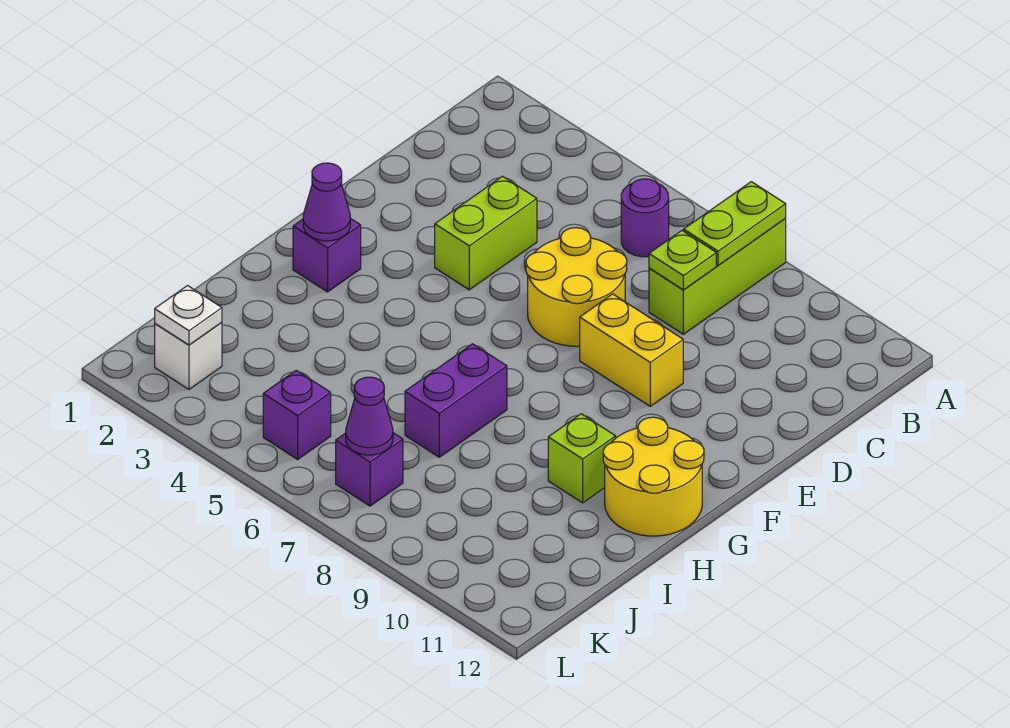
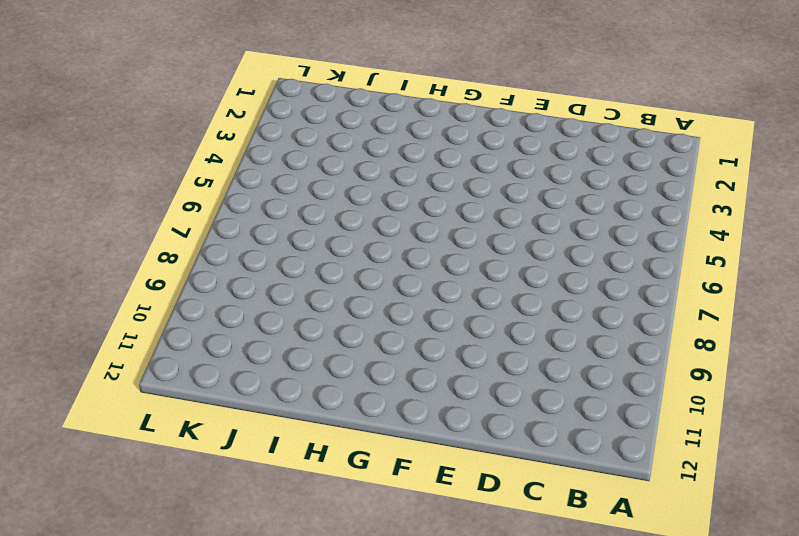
none -> lime brick A8:C8 level 1
none -> purple round brick B6 level 1
none -> lime brick D4:E4 level 1

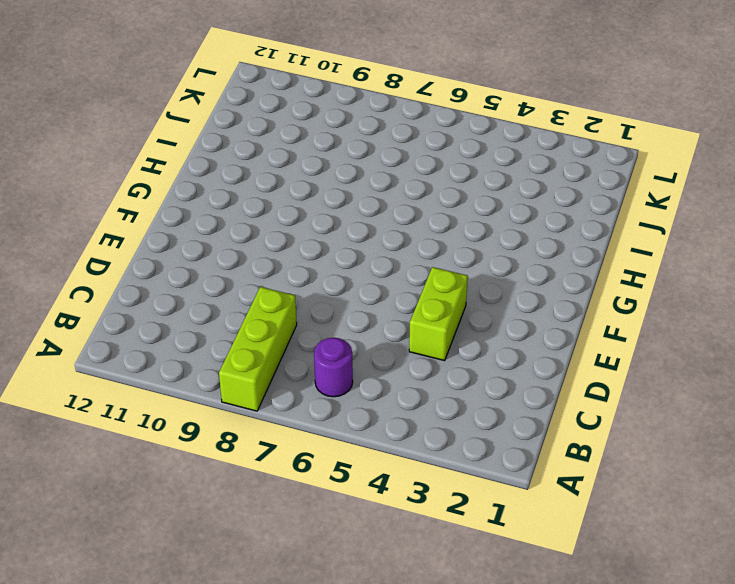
none -> yellow round brick D6:E7 level 1
none -> yellow brick E8:E9 level 1
none -> purple brick G2 level 1

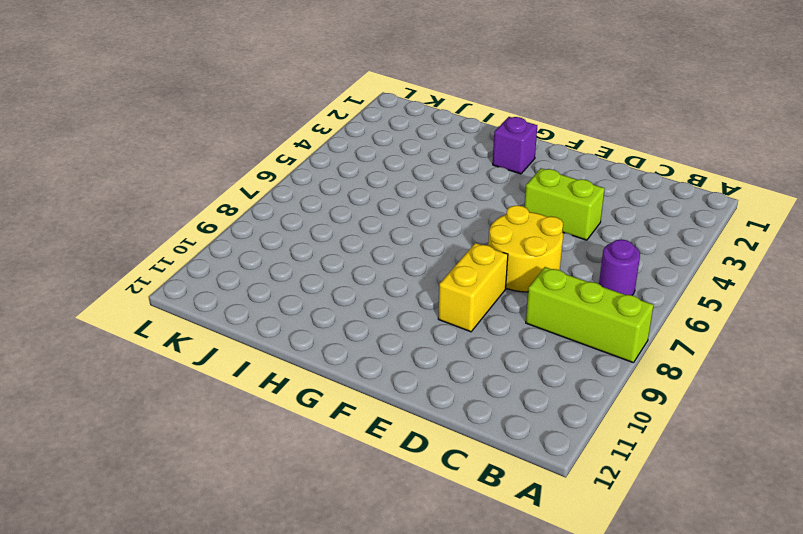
none -> yellow round brick G11:H12 level 1
none -> purple brick H7:I7 level 1
none -> lime brick H10 level 1

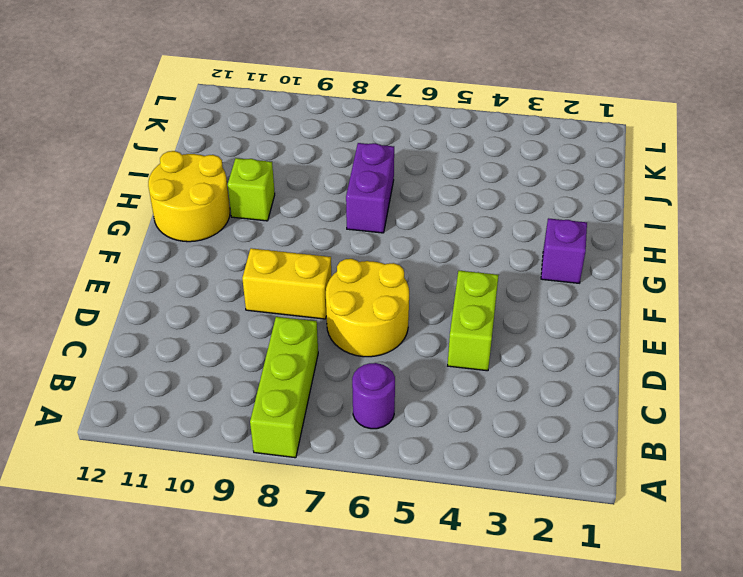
none -> white brick K2 level 1
none -> purple brick K5 level 1
none -> purple brick K7 level 1

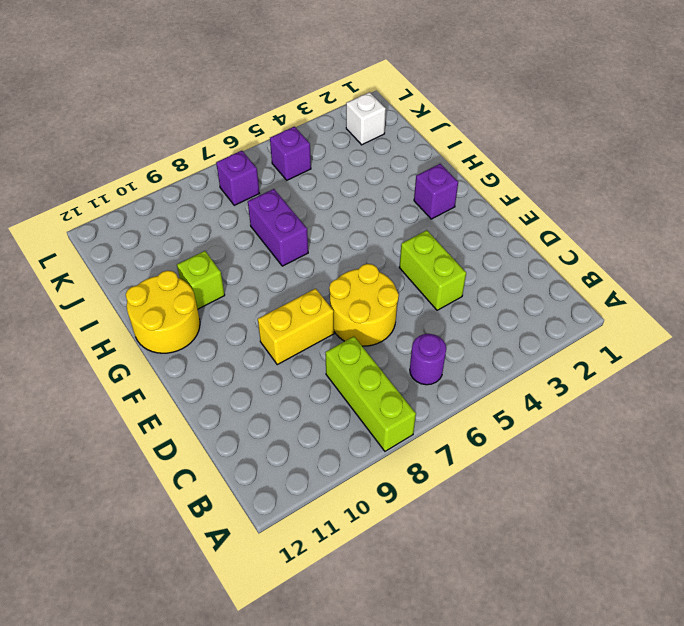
none -> lime plate A8:B8 level 2
none -> lime plate C8 level 2
none -> purple cone G2 level 2

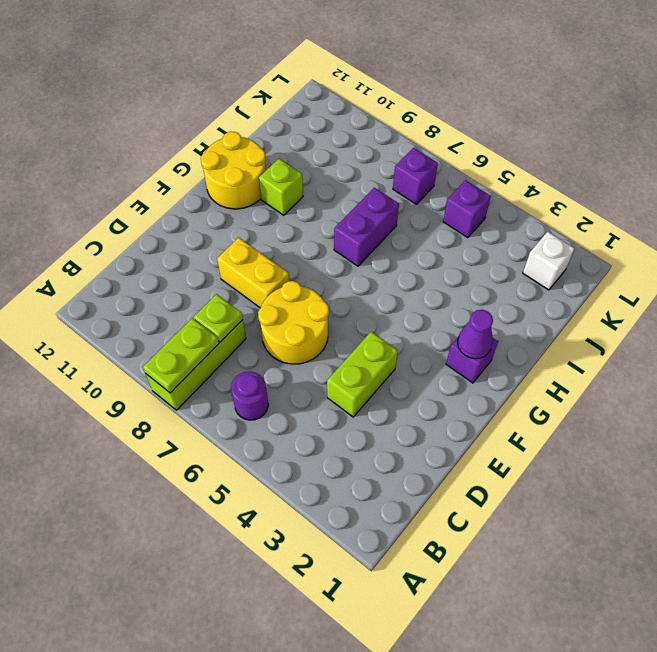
none -> white plate K2 level 2
none -> purple cone K7 level 2

